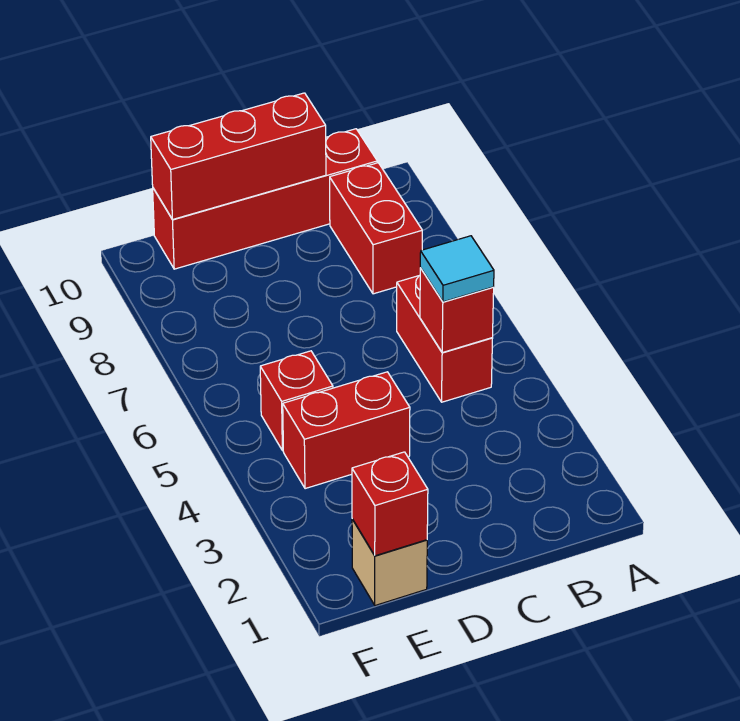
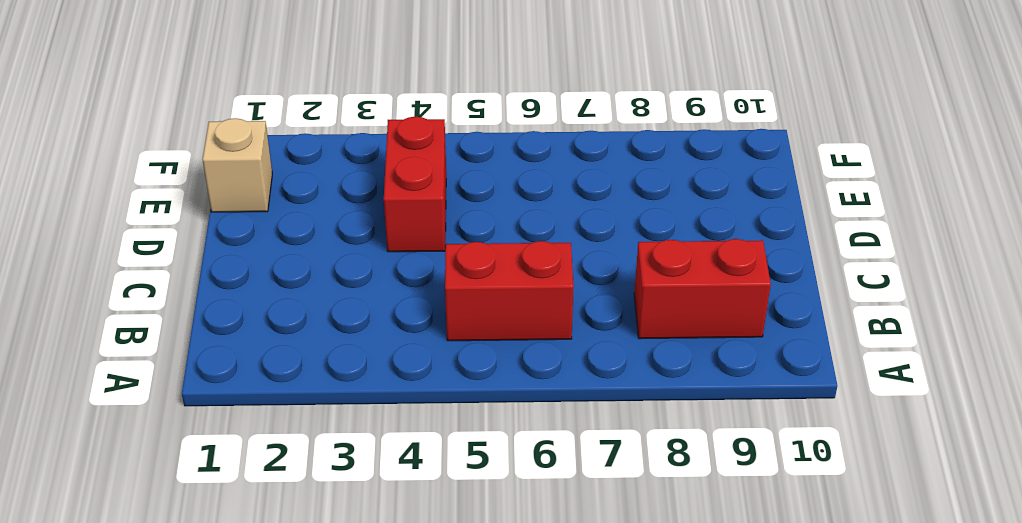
none -> red brick B10:E10 level 1
none -> red brick E5 level 1

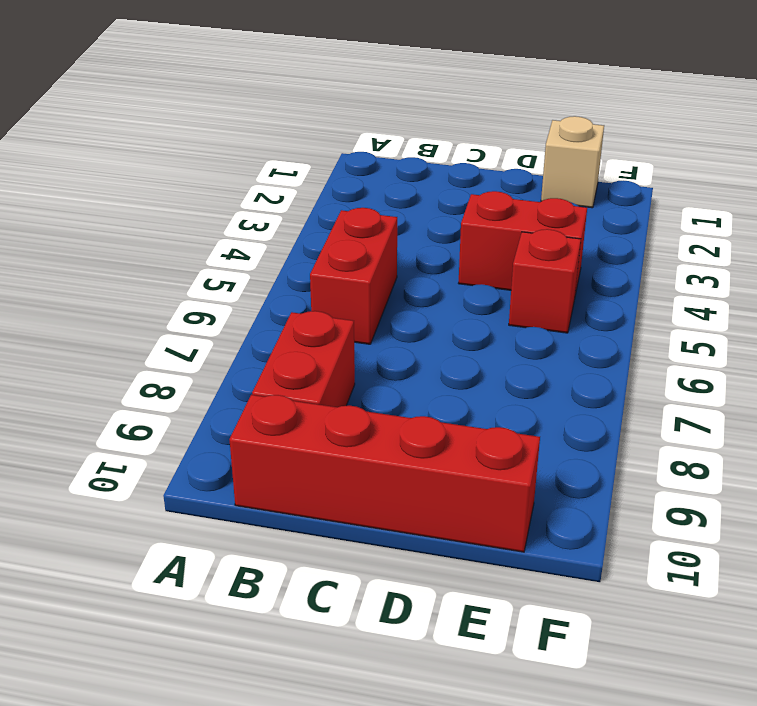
none -> red brick B5 level 2
none -> red brick C10:E10 level 2

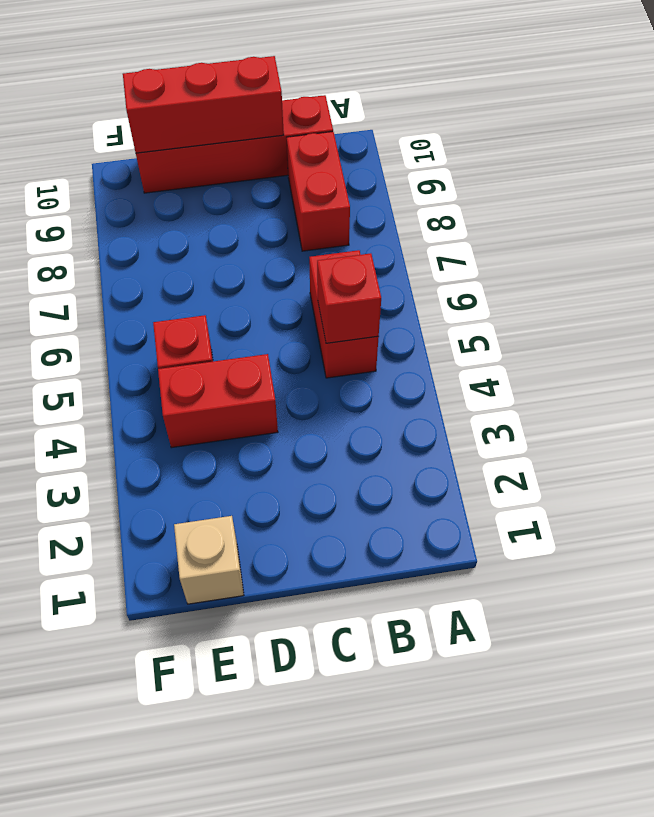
none -> red brick E1 level 2
none -> cyan tile B5 level 3

